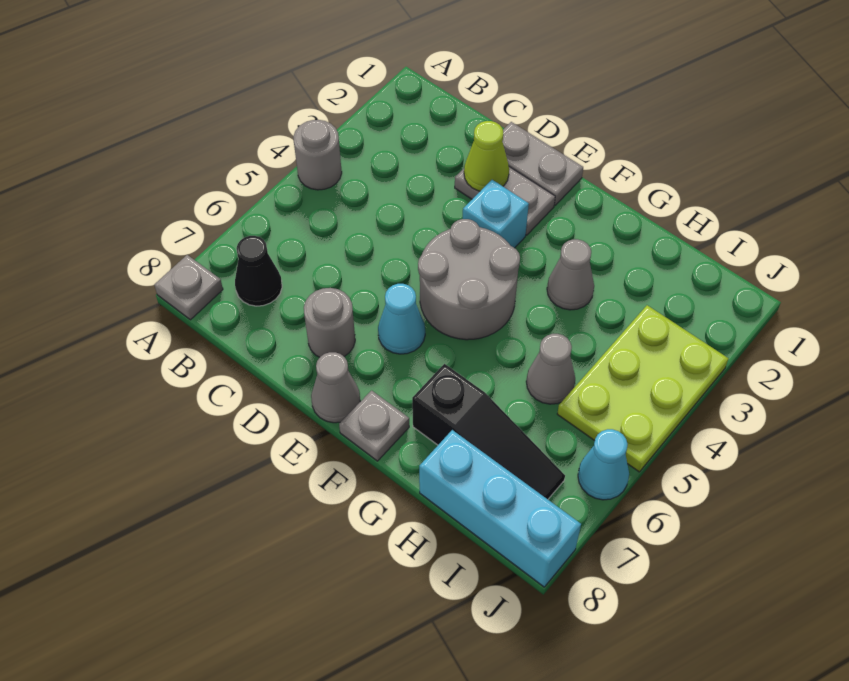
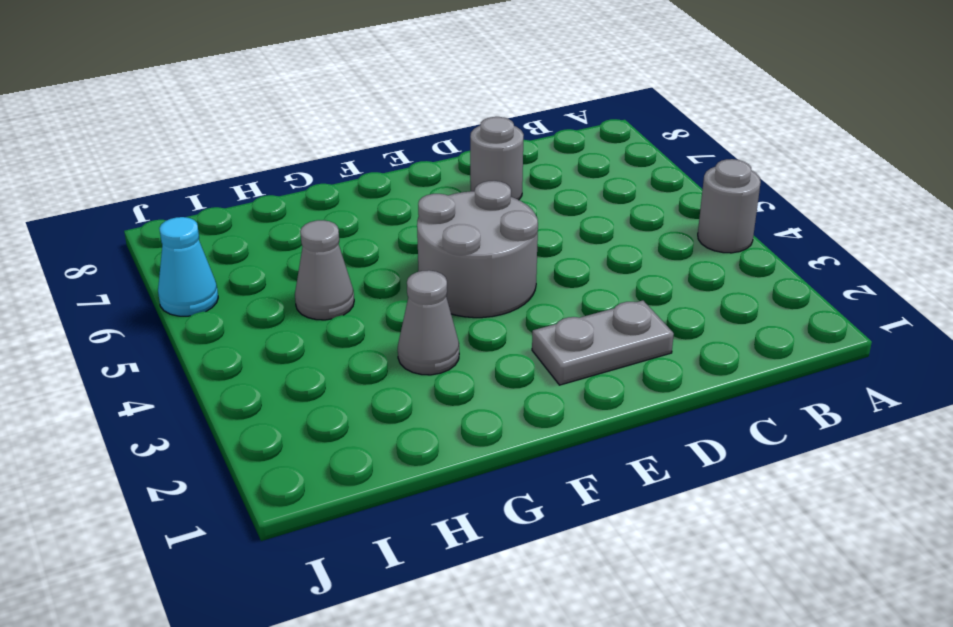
none -> grey plate A8 level 1
none -> black cone B7 level 1
none -> grey plate D1:E1 level 1

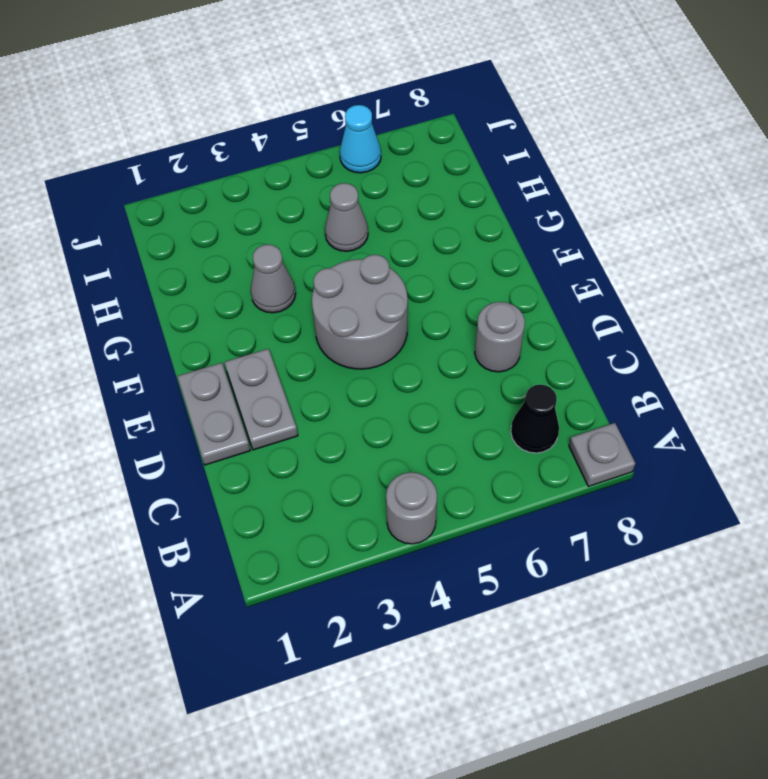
none -> cyan brick E3 level 1
none -> cyan cone E6 level 1
none -> grey cone E8 level 1

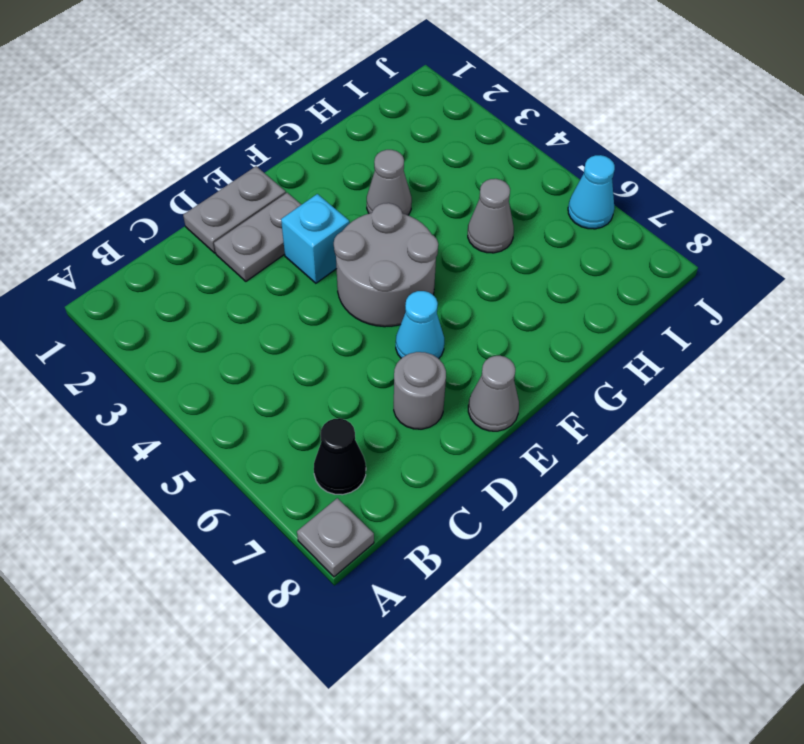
none -> grey round brick A4 level 1
none -> grey plate F8 level 1
none -> black slope G7:I7 level 1 top G

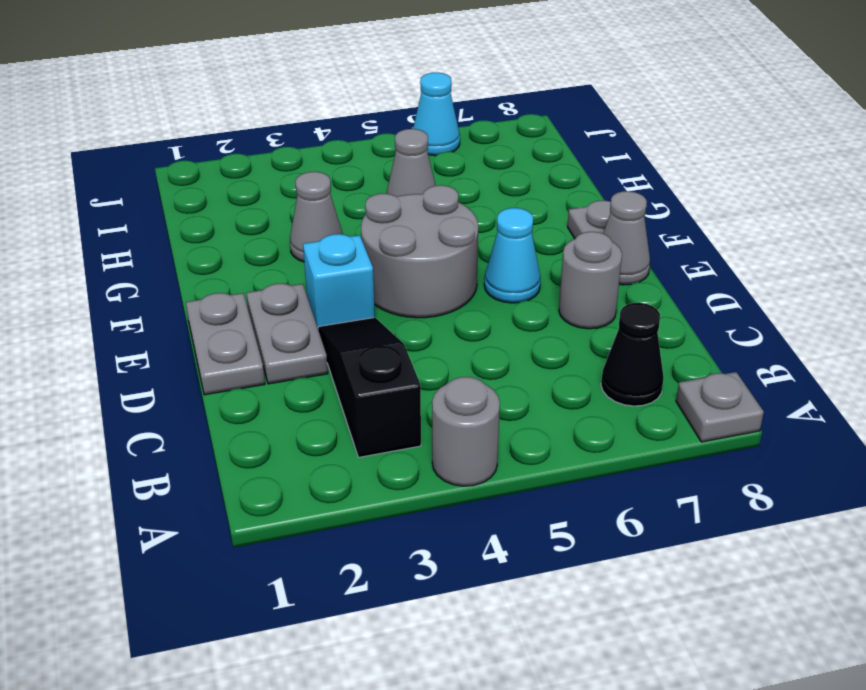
black slope B3:D3 level 1 top B -> black slope G7:I7 level 1 top G
none -> cyan brick H8:J8 level 1
none -> lime plate I3:J5 level 1
none -> lime cone D2 level 2

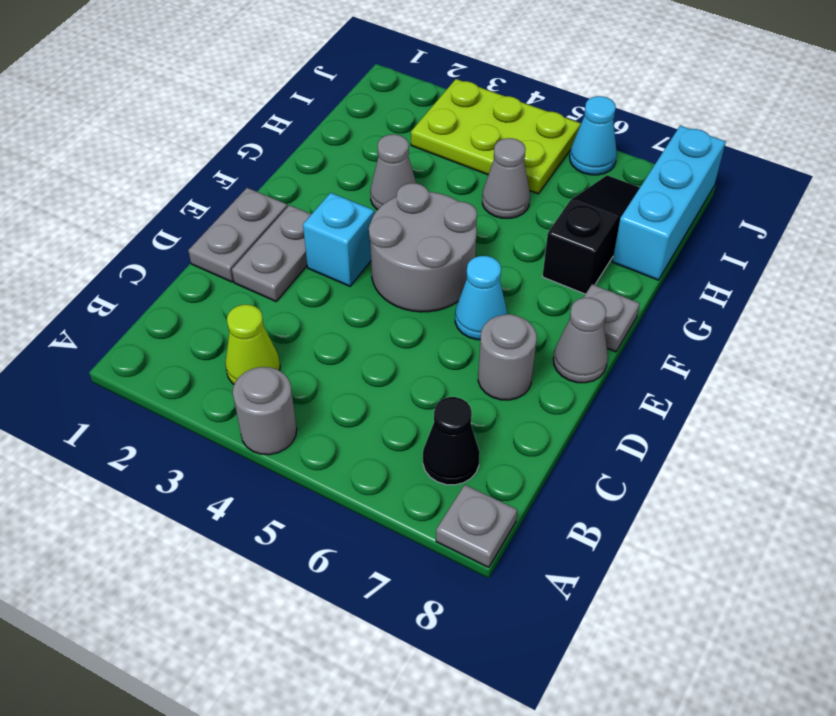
lime cone B3 level 1 -> lime cone D2 level 2

